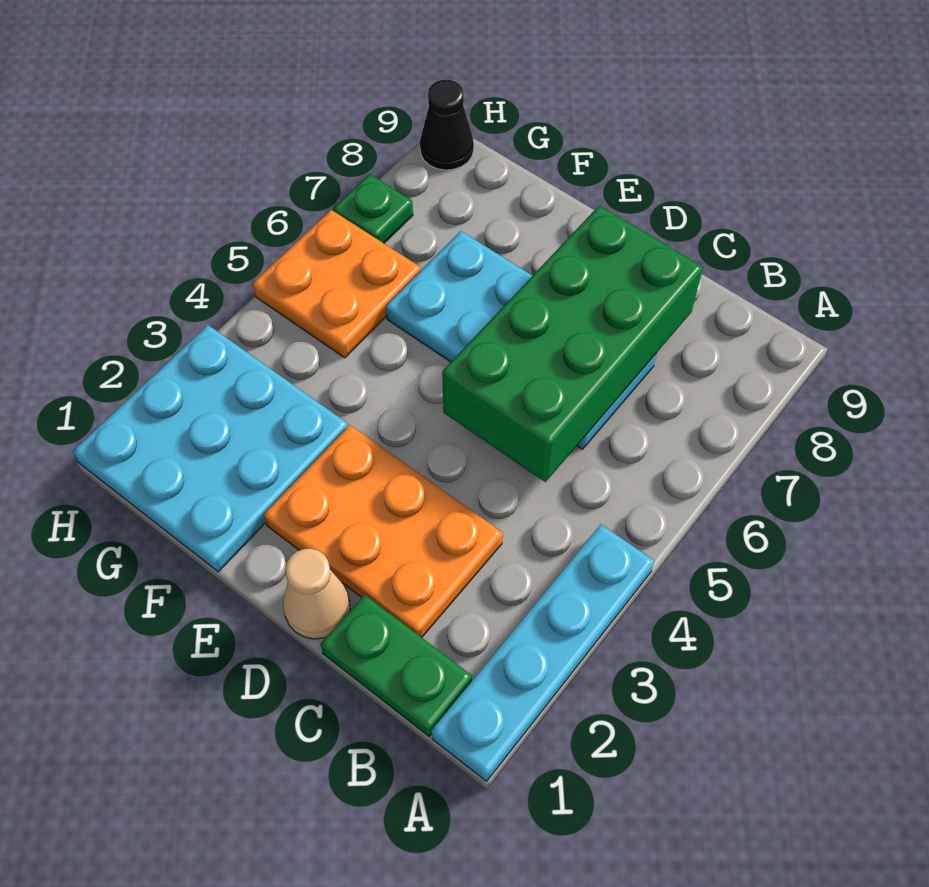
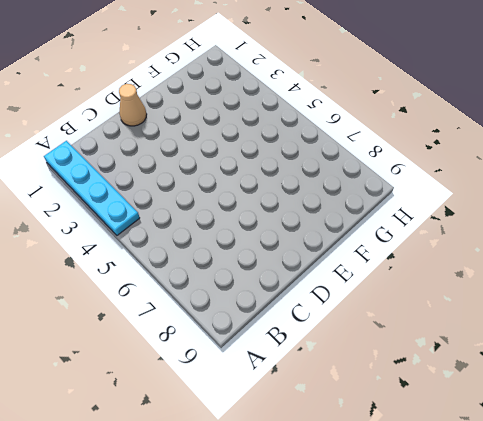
none -> green plate B1:C1 level 1
none -> orange plate C2:E3 level 1

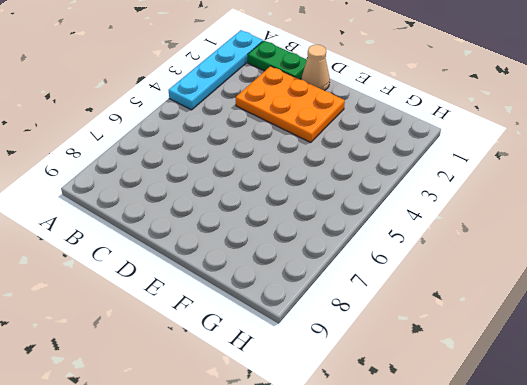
none -> cyan plate C6:F7 level 1
none -> cyan plate F1:H3 level 1

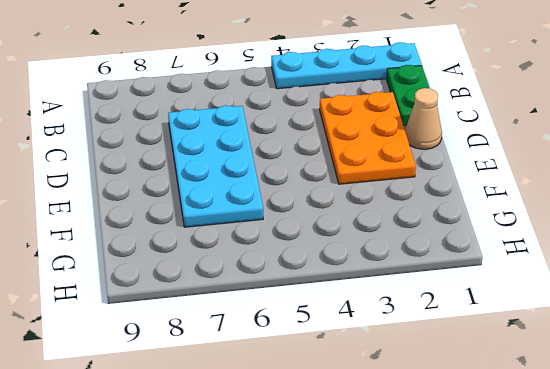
none -> cyan plate F1:H3 level 1
none -> orange plate G5:H6 level 1

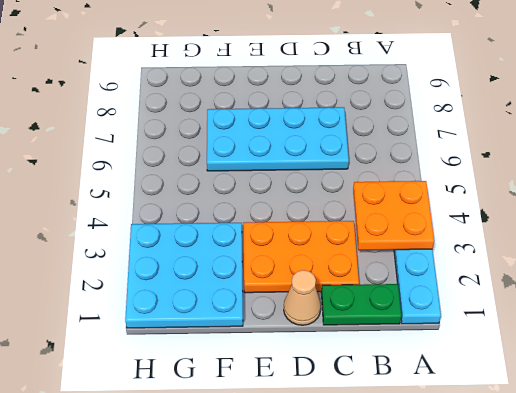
orange plate A3:B4 level 2 -> orange plate G5:H6 level 1
none -> green plate H7 level 1
none -> black cone H9 level 1

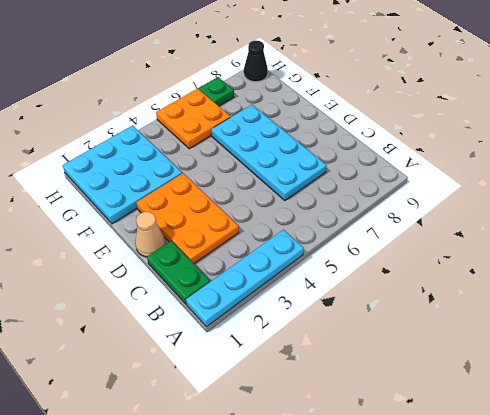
none -> green brick C5:D8 level 2

